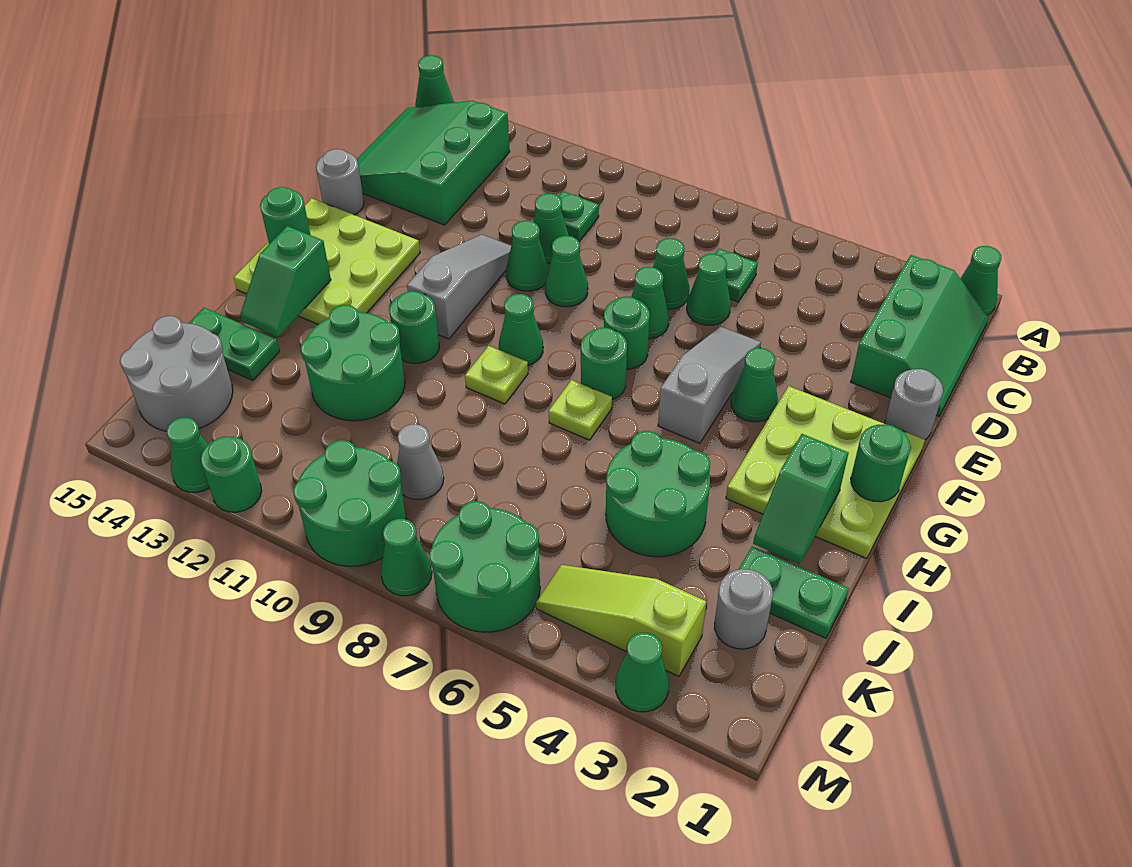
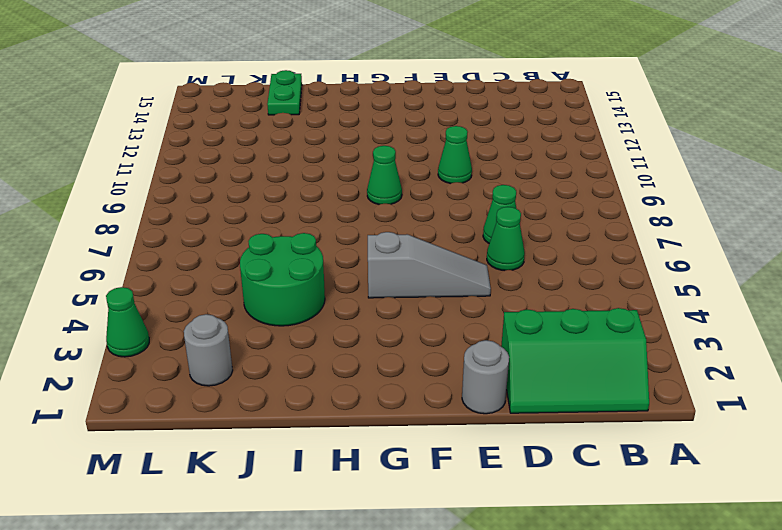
none -> green cone A1 level 1
none -> green cone A15 level 1
none -> green slope B13:D15 level 1 top 13
none -> green plate C6 level 1

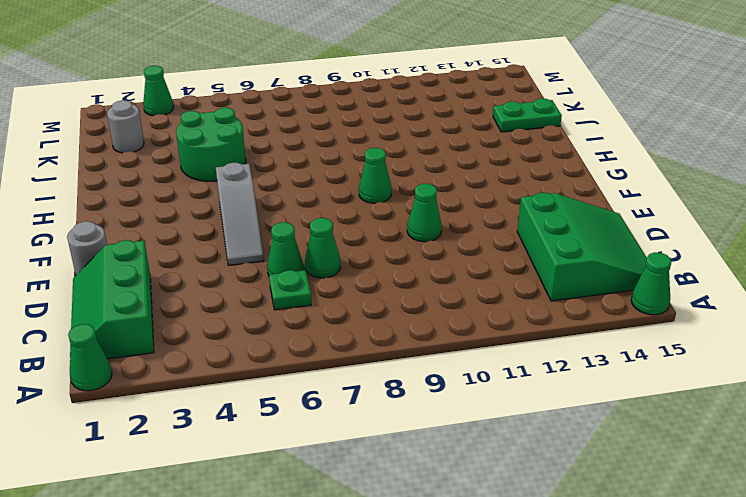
none -> green plate C10 level 1
none -> green cone D10 level 1
none -> green cone E7 level 1
none -> green cone E9 level 1

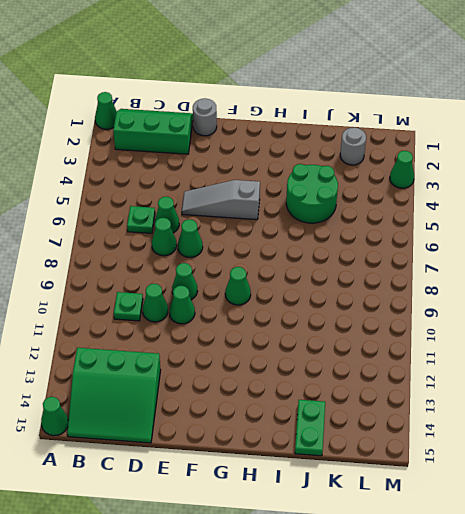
none -> grey slope E11:G11 level 1 top G
none -> grey round brick E15 level 1
none -> lime plate F1:H3 level 1
none -> green cone F4 level 1

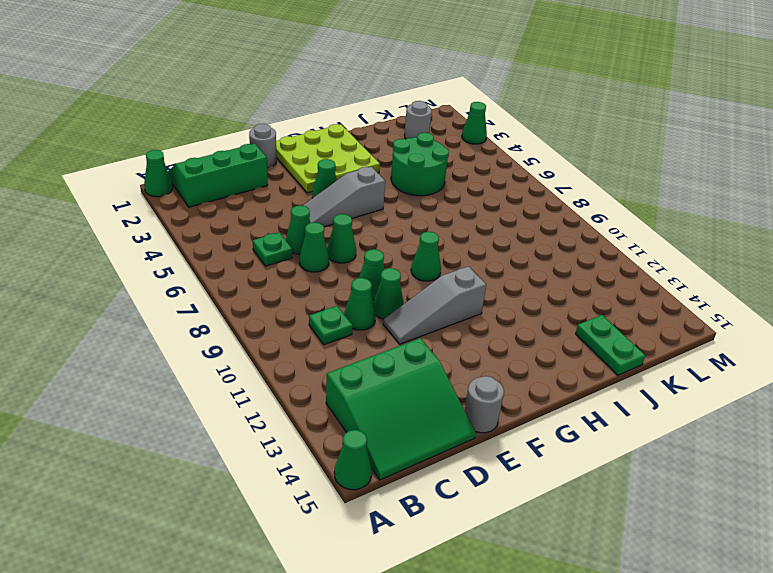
none -> green round brick F7 level 1
none -> lime plate F13:H15 level 1
none -> green round brick G7 level 1
none -> lime plate H7 level 1

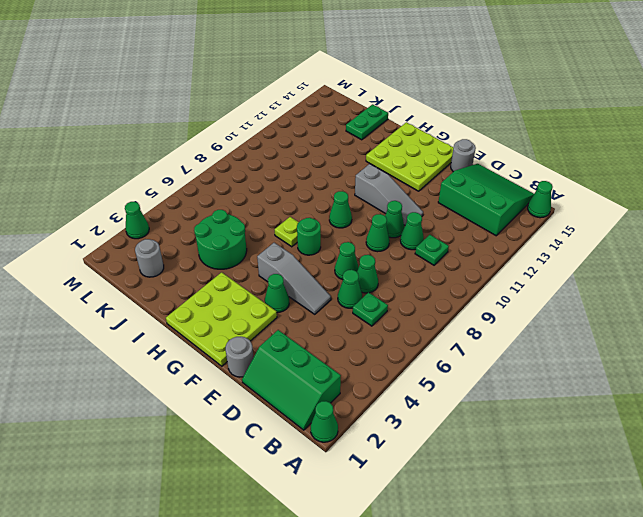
none -> green round brick F7 level 1
none -> lime plate H9 level 1
none -> green round brick H11 level 1
none -> green round brick I11:J12 level 1

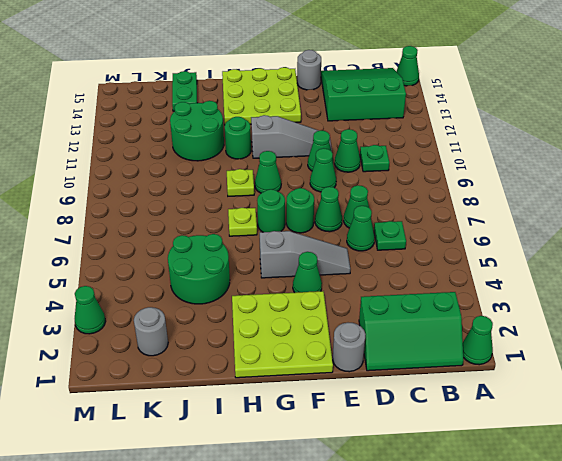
none -> green plate J1:J2 level 1
none -> grey cone K9 level 1
none -> grey round brick K14:L15 level 1
none -> lime slope L3:L5 level 1 top 3

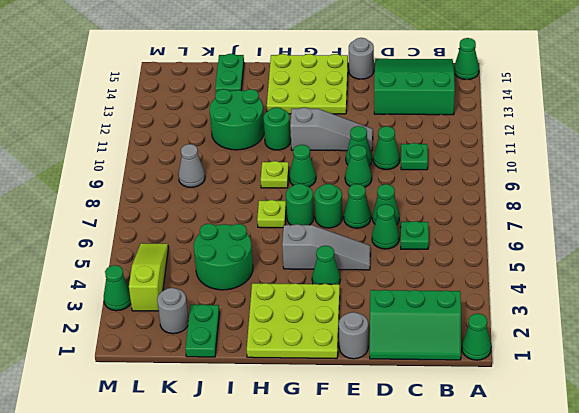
none -> grey round brick K14:L15 level 1
none -> green round brick L6:M7 level 1
none -> green round brick L9:M10 level 1
none -> green cone M8 level 1

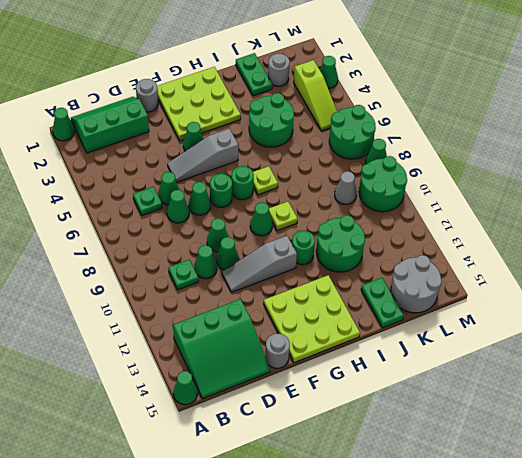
none -> green round brick M12 level 1
none -> green cone M13 level 1
none -> green round brick G1 level 2
none -> green round brick G15 level 2

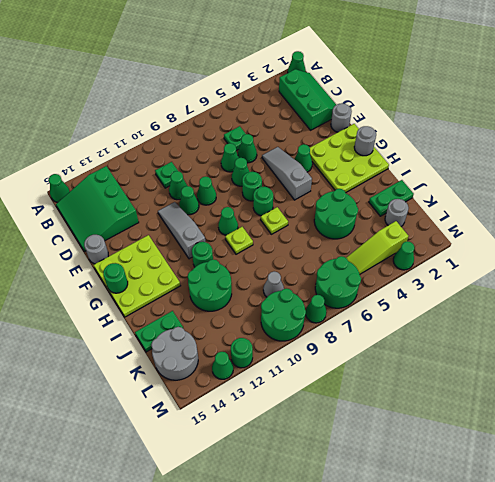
grey round brick G1 level 2 -> green round brick G1 level 2
none -> green slope H2:I2 level 2 top H
none -> green slope H14:I14 level 2 top H

